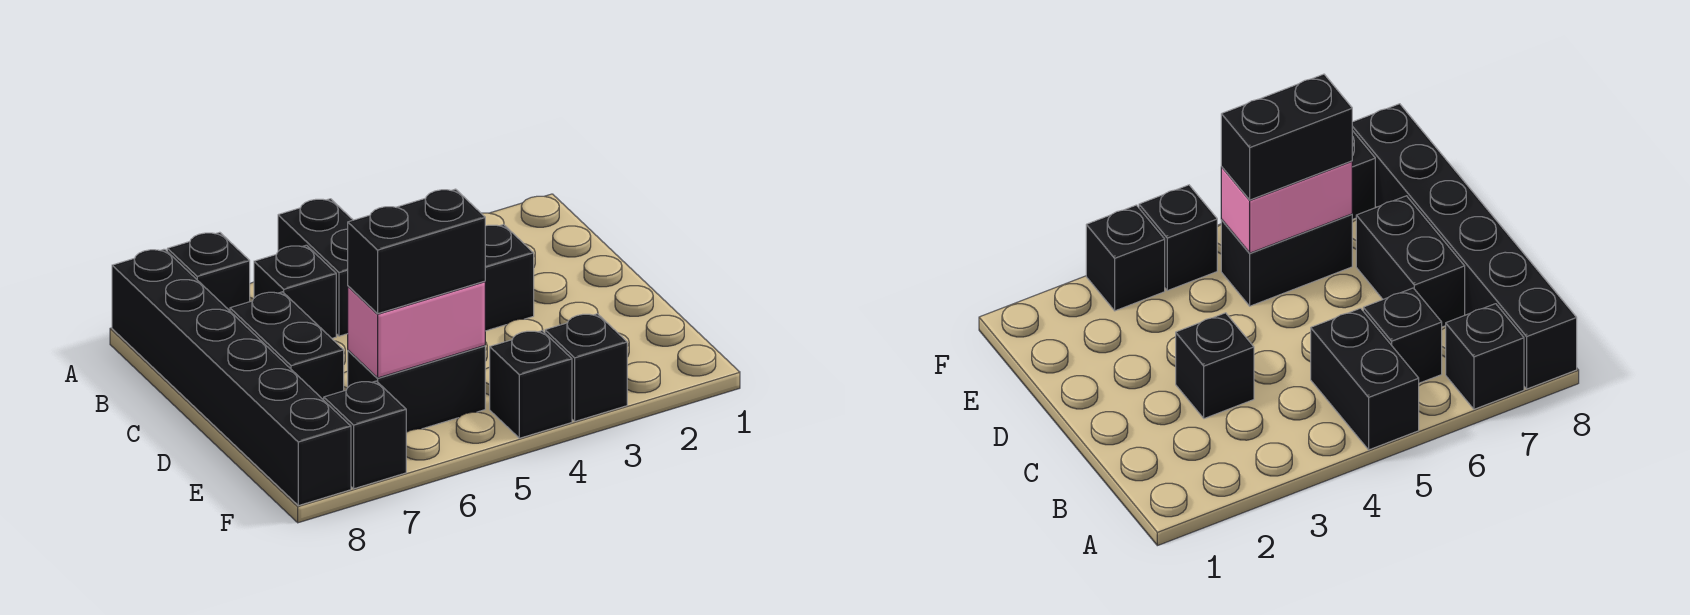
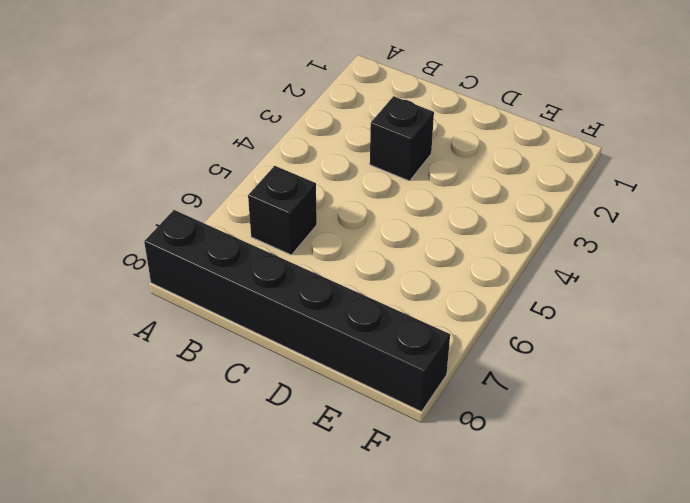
none -> black brick A5:B5 level 1
none -> black brick A7 level 1
none -> black brick C7:D7 level 1

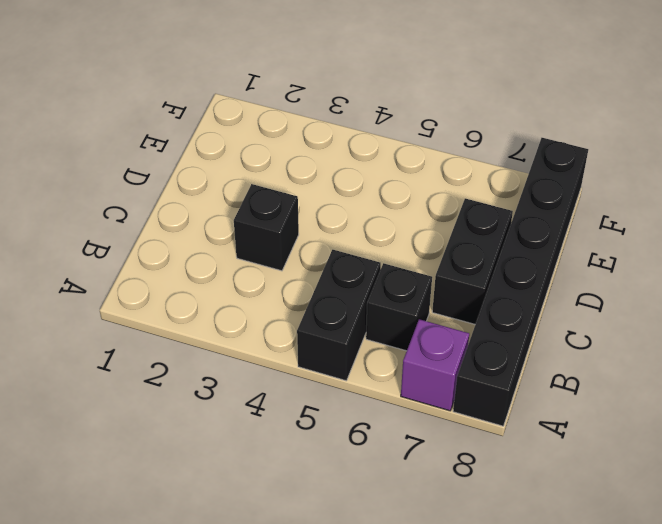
purple brick A7 level 1 -> black brick A7 level 1
none -> black brick E5:E6 level 1
none -> black brick F3 level 1
none -> black brick F4 level 1

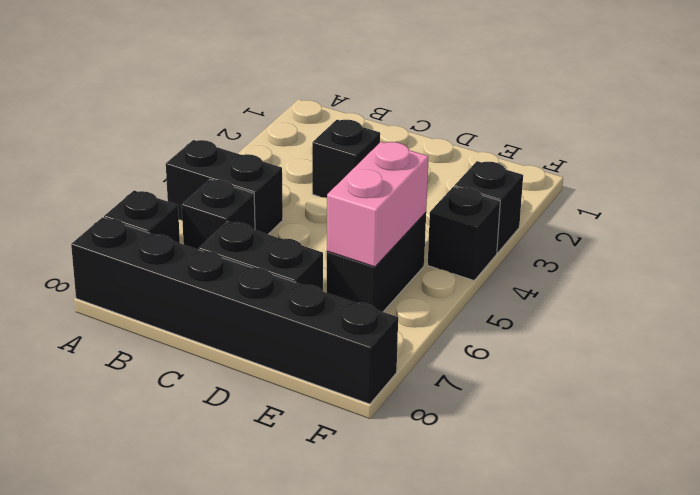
none -> black brick F7 level 1
none -> black brick E5:E6 level 3

